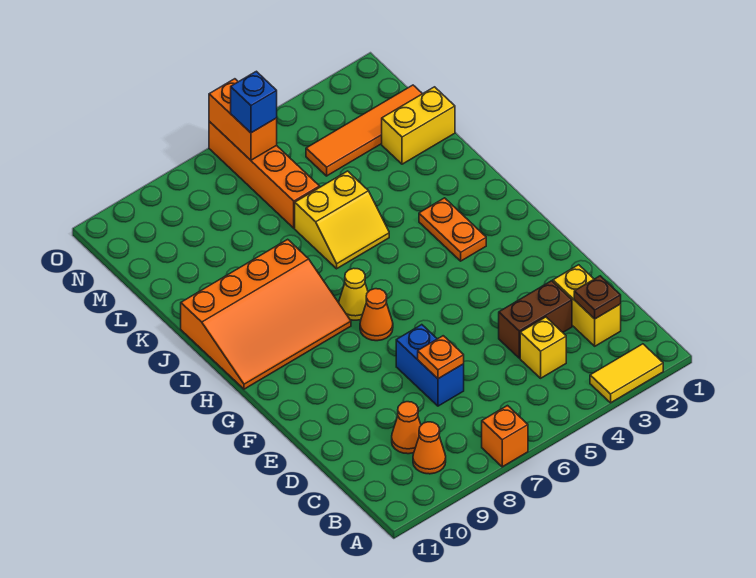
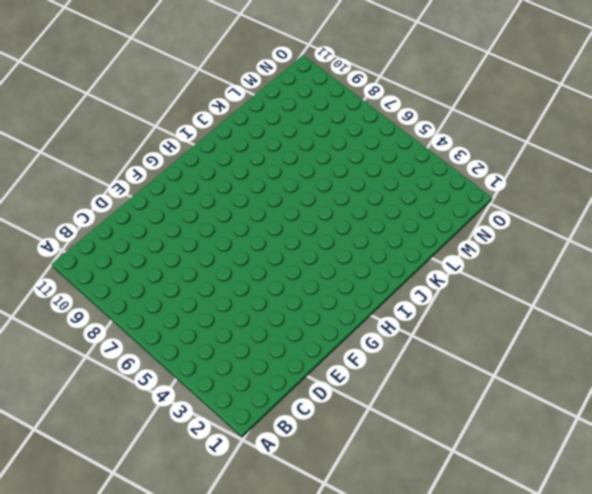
none -> yellow tile A2:A3 level 1
none -> orange brick A7 level 1
none -> orange cone B9 level 1

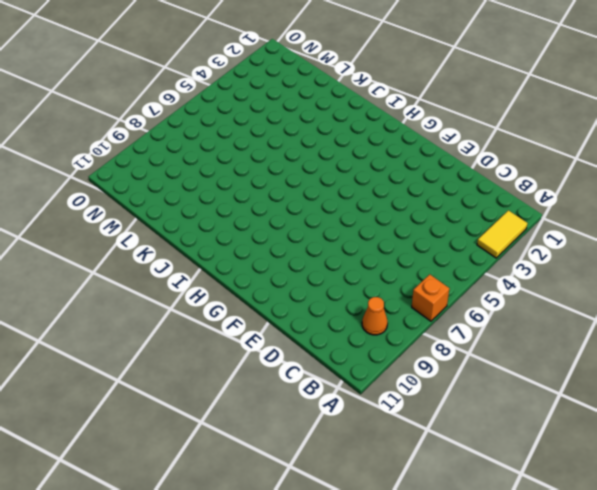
none -> yellow brick C2:D2 level 1
none -> yellow brick C4 level 1
none -> orange cone C9 level 1

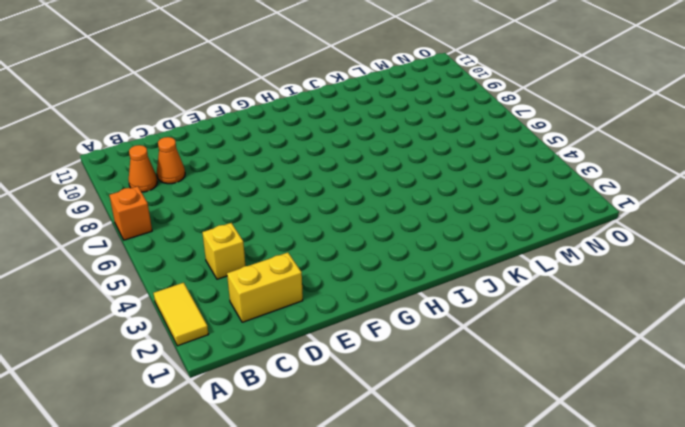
none -> brown brick D3:D4 level 1
none -> blue brick D7:E7 level 1
none -> orange cone G7 level 1

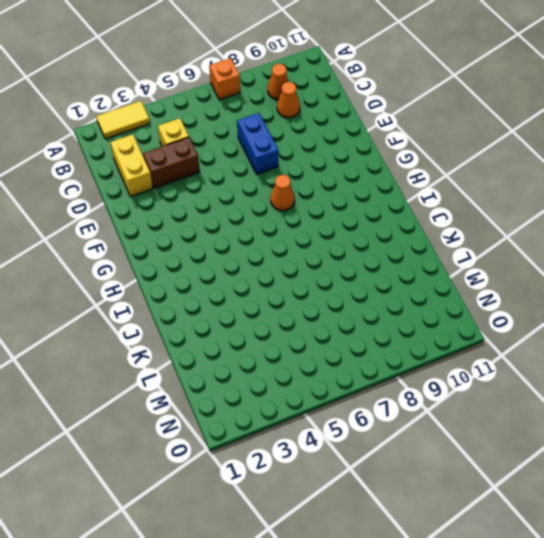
none -> orange plate H3:I3 level 1
none -> yellow cone H7 level 1
none -> orange slope H8:J11 level 1 top J

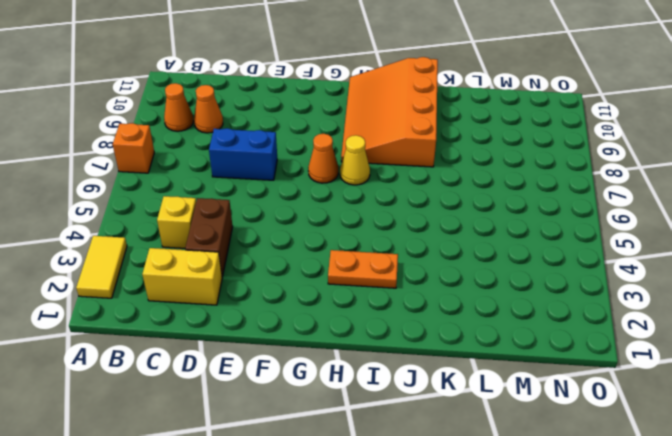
none -> yellow slope J5:K6 level 1 top K
none -> yellow brick L1:L2 level 1
none -> orange brick L6:O6 level 1

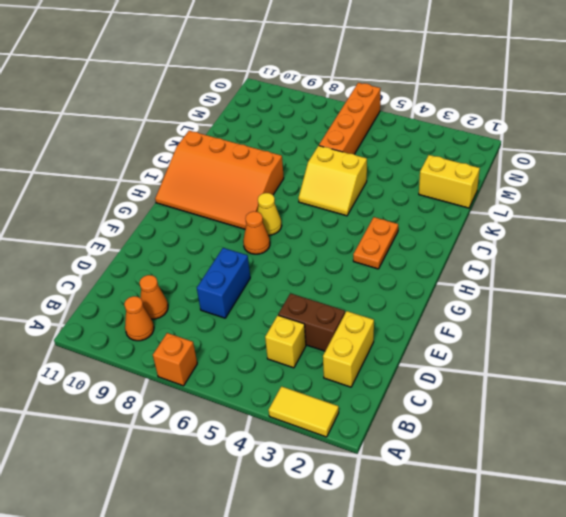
none -> orange tile M1:M4 level 1
none -> brown plate C2 level 2
none -> orange plate D7 level 2

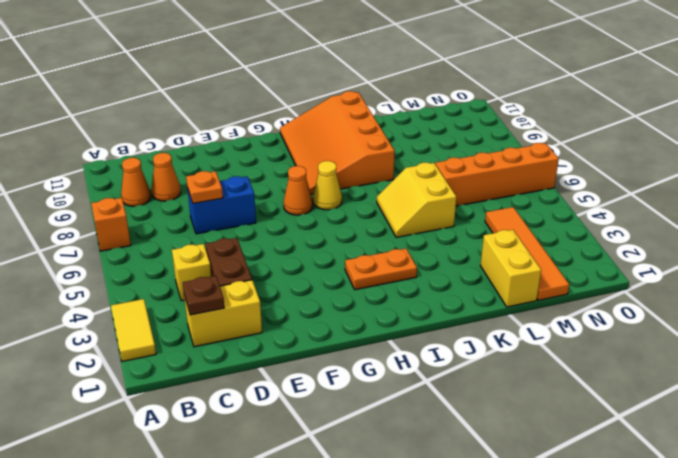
none -> orange brick N6:O6 level 2
none -> blue brick N6 level 3

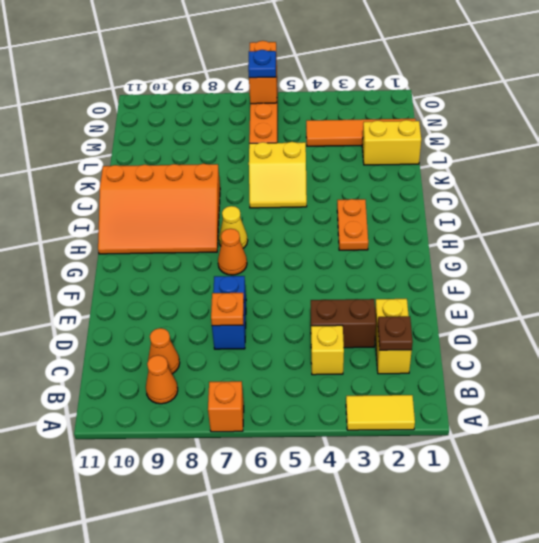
blue plate N6 level 3 -> blue brick N6 level 3

